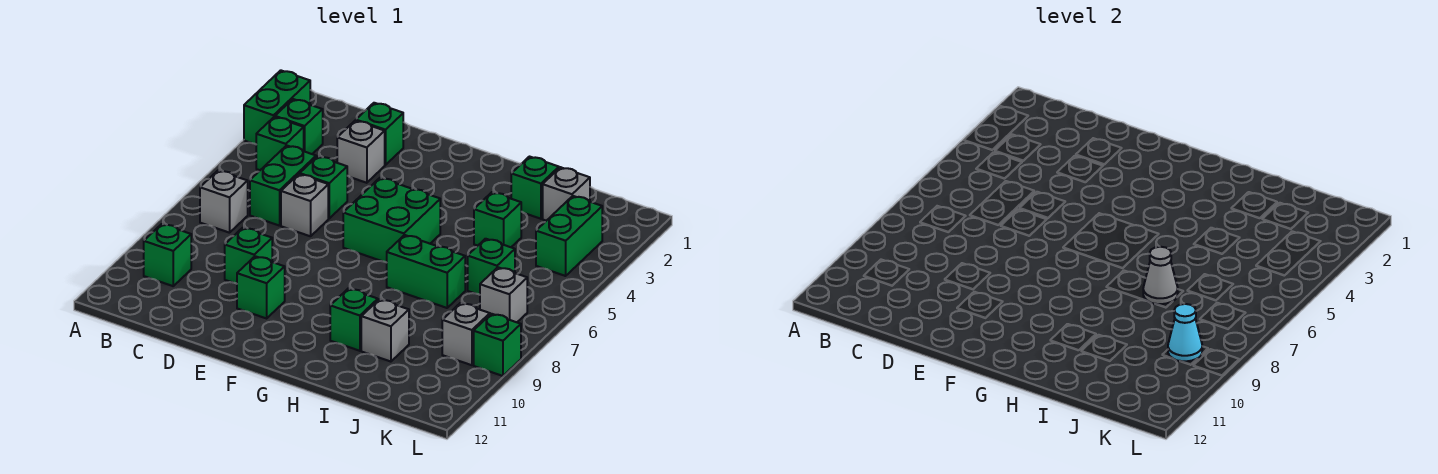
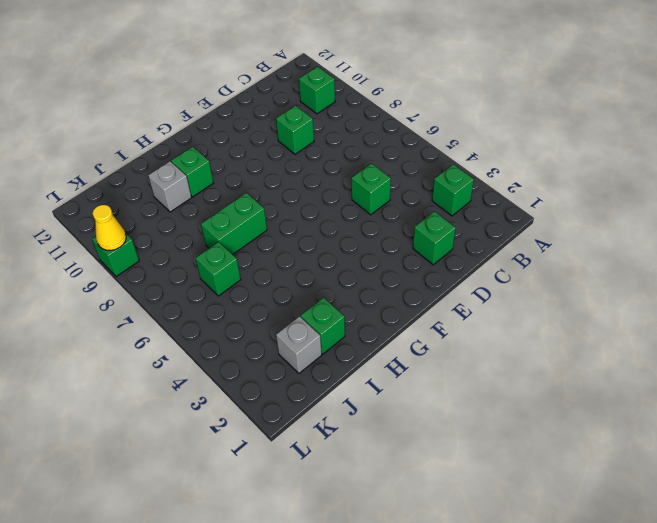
yellow cone L9 level 2 -> none
none -> green brick A2:A3 level 1
none -> green brick B4 level 1
none -> grey brick B7 level 1

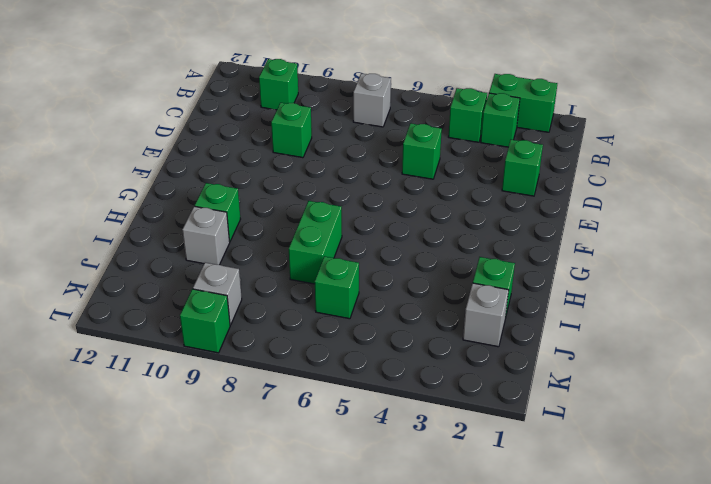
none -> green brick C5:C6 level 1
none -> grey brick D3 level 1
none -> grey brick D6 level 1

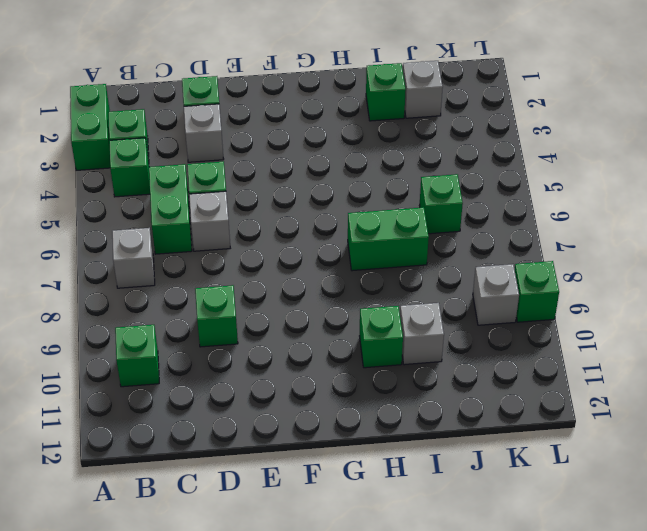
none -> green brick E10 level 1
none -> green brick F5:G6 level 1
none -> green brick I4 level 1

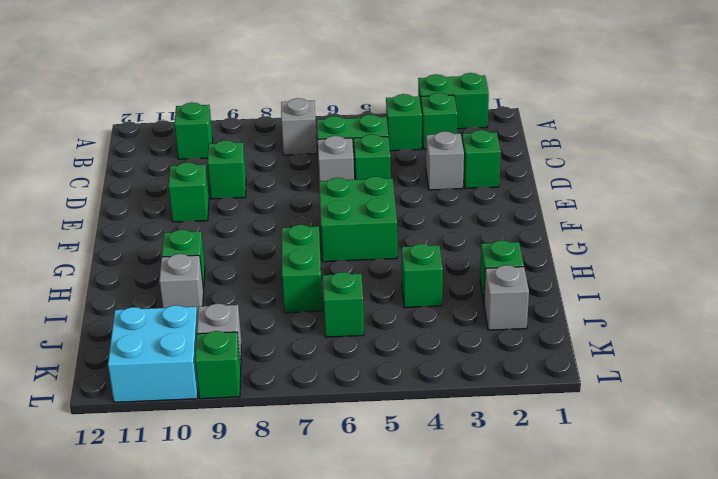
cyan brick K10:L11 level 1 -> none
none -> green brick K3:K4 level 1
none -> grey brick K7 level 1
none -> grey cone I7 level 2

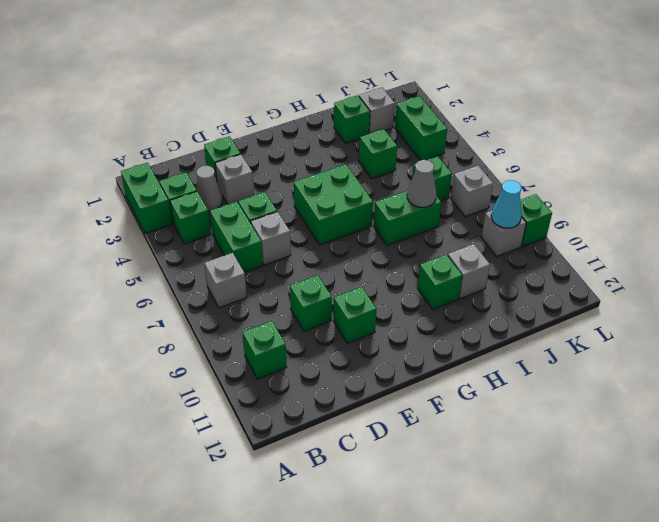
grey cone C3 level 1 -> none

